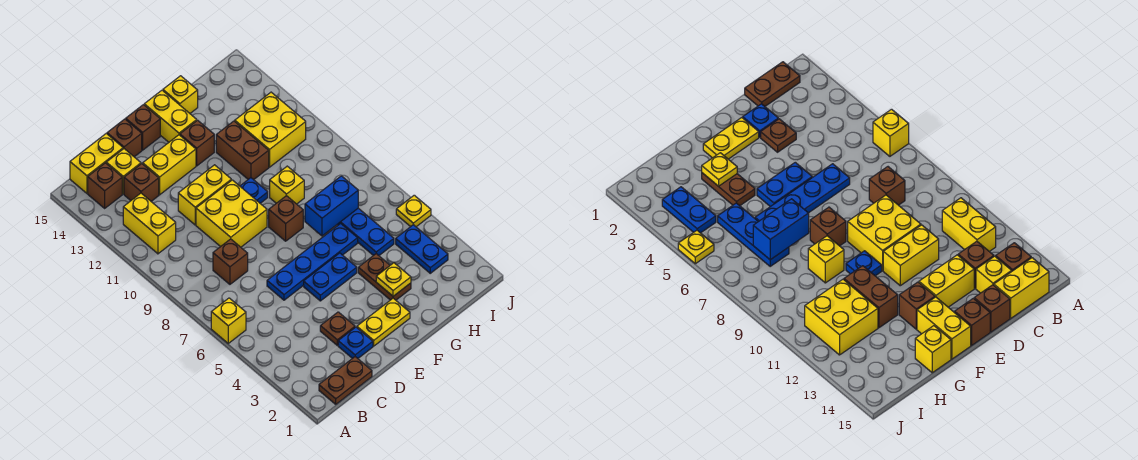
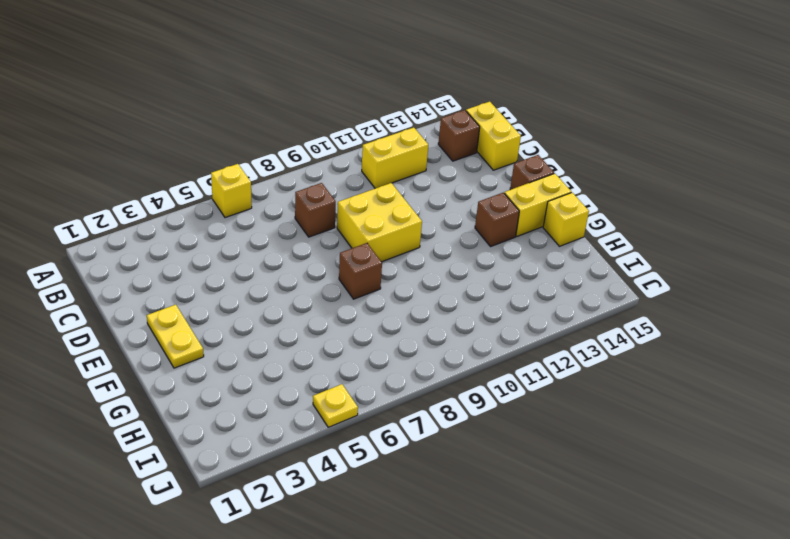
none -> brown plate B1:C1 level 1
none -> brown brick C13 level 1
none -> yellow brick C14 level 1
none -> blue plate D2 level 1

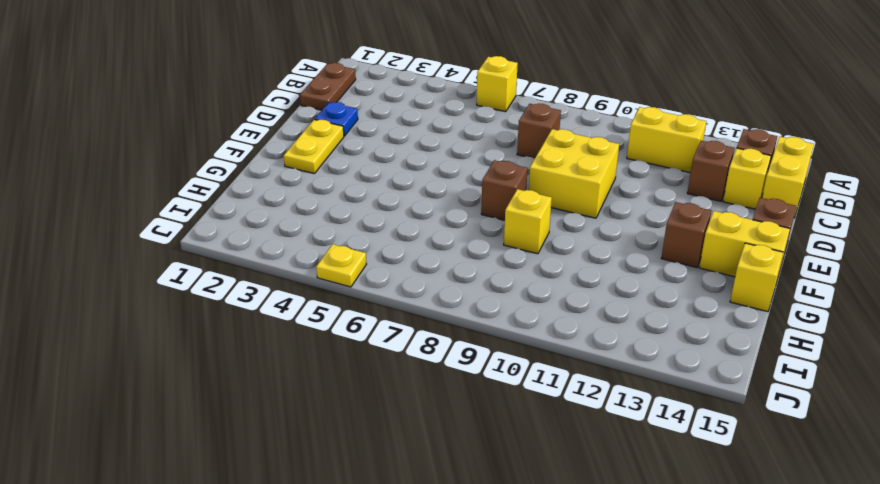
none -> brown plate D3 level 1
none -> blue plate D6:G6 level 1
none -> yellow brick D11:E11 level 1
none -> yellow brick D13:E13 level 1

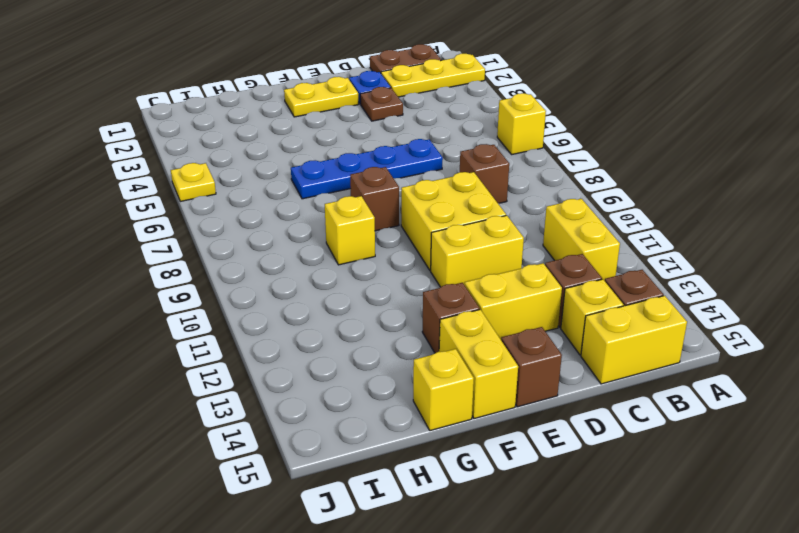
yellow plate A2:C2 level 1 -> none
none -> brown brick D15 level 1
none -> blue plate E5:F5 level 1
none -> blue plate F10 level 1
none -> brown plate G3:G4 level 1

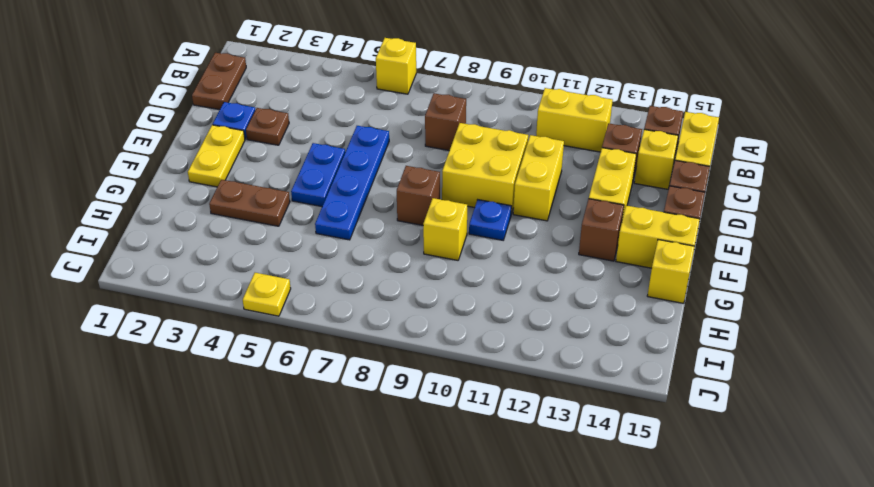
none -> brown brick G11:G12 level 1
none -> blue plate H5:H7 level 1
none -> yellow brick H11:I12 level 1
none -> blue plate I3:I4 level 1

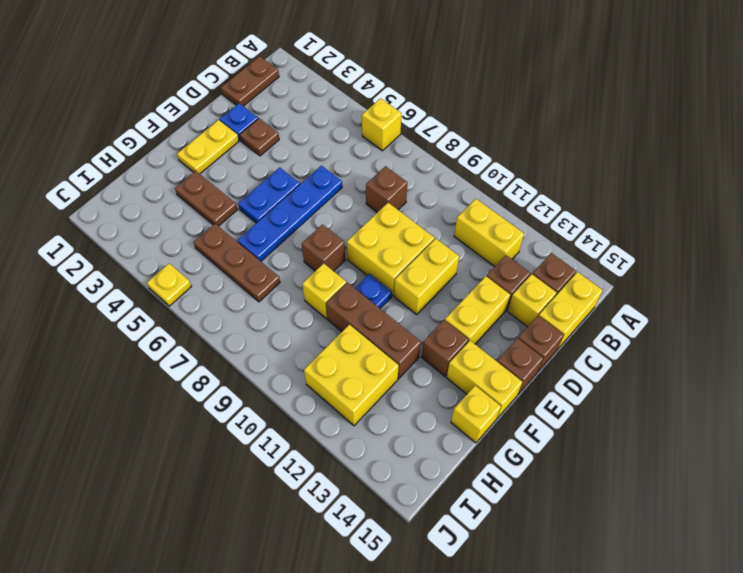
brown brick G10:G12 level 1 -> brown brick G11:G12 level 1
brown plate H5:H7 level 1 -> blue plate H5:H7 level 1
none -> blue plate I3:I4 level 1
none -> yellow plate G3 level 2
none -> blue brick G7:H7 level 2

